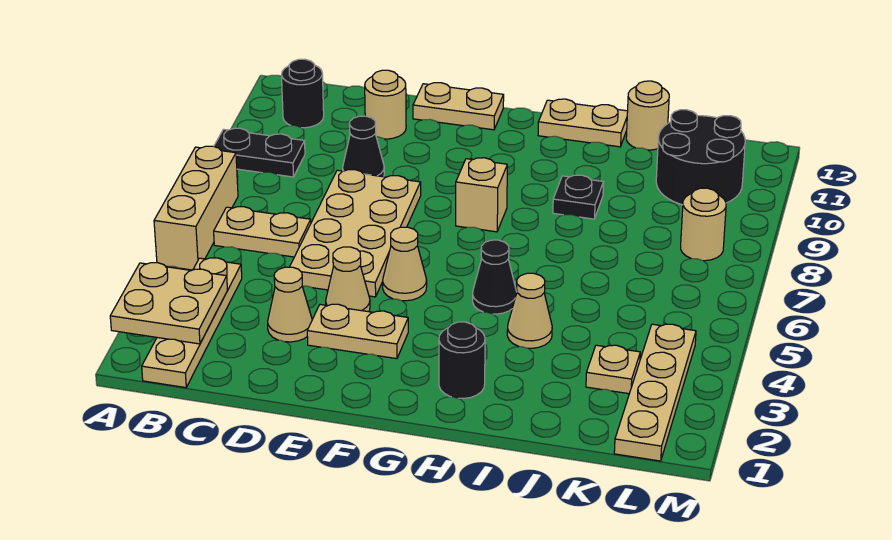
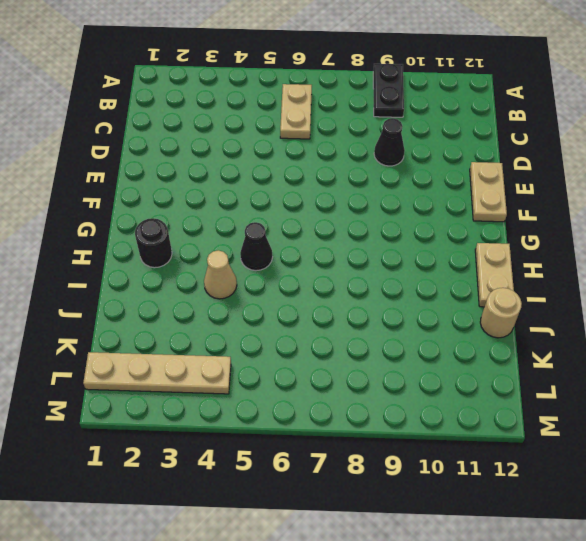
none -> tan brick A5:A7 level 1
none -> tan plate B1:B4 level 1
none -> black round brick B11 level 1

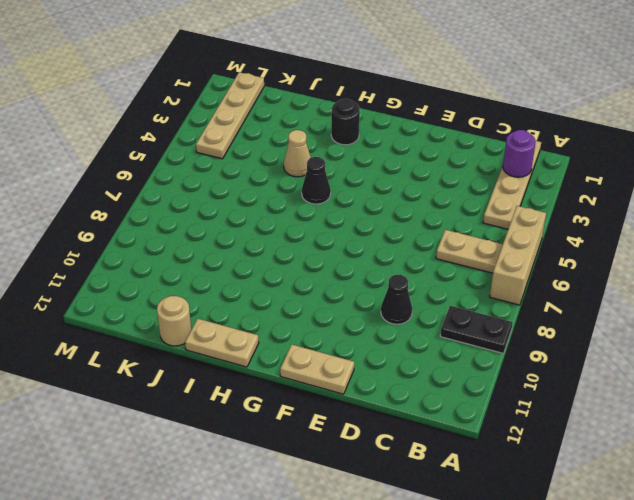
purple round brick B2 level 2 -> tan plate A2:B3 level 2
none -> black round brick B11 level 1
none -> tan cone D3 level 1
none -> tan plate D5:E8 level 1

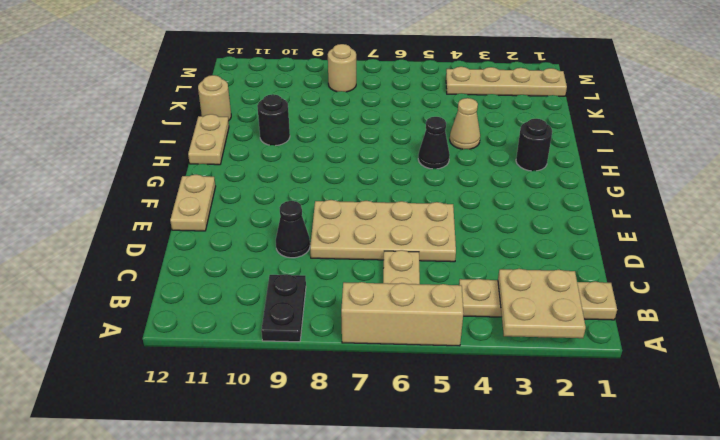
black round brick I10 level 1 -> black round brick B11 level 1
none -> tan cone D3 level 1
none -> tan round brick D11 level 1
none -> tan plate E3:F3 level 1

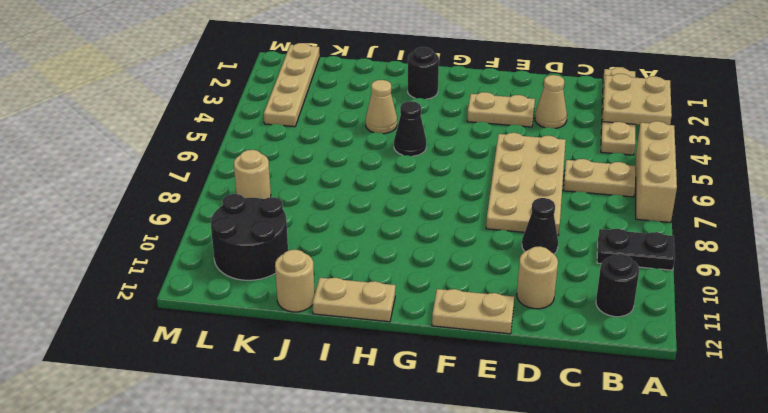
none -> tan cone E4 level 1
none -> tan cone F5 level 1
none -> tan brick G8 level 1

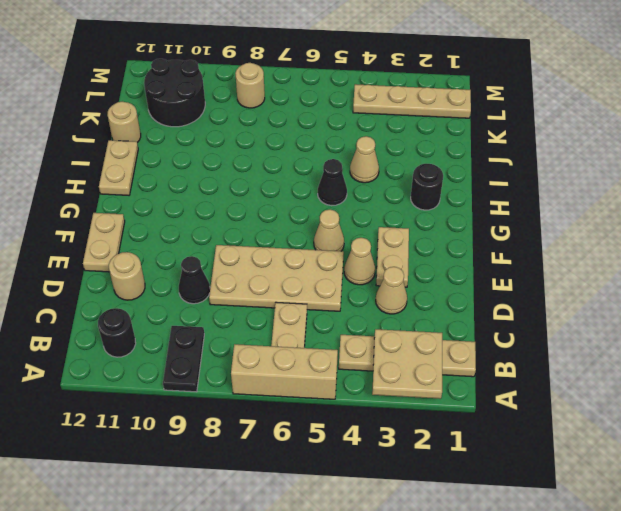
none -> tan brick G8 level 1
none -> black plate I9 level 1
none -> tan plate K3 level 1

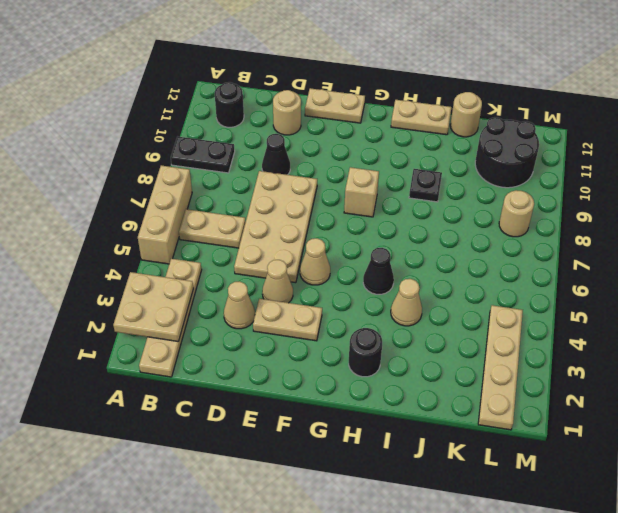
none -> tan plate K3 level 1

